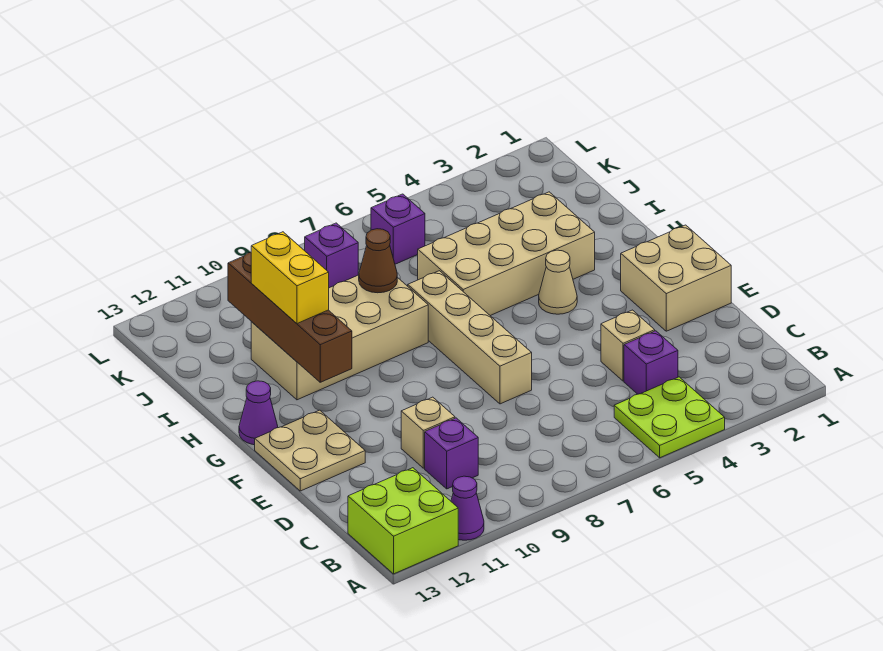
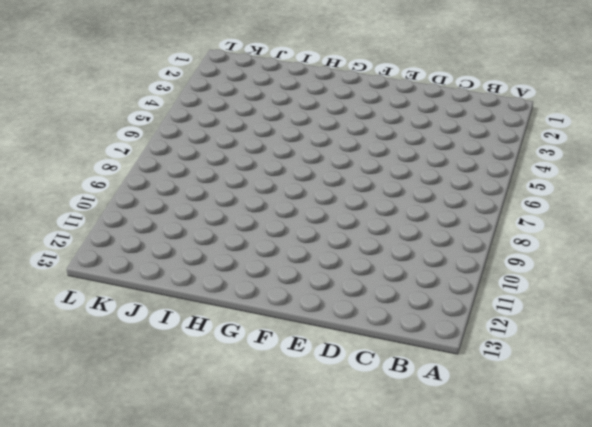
none -> lime plate A4:B5 level 1
none -> purple cone A11 level 1
none -> lime brick A12:B13 level 1

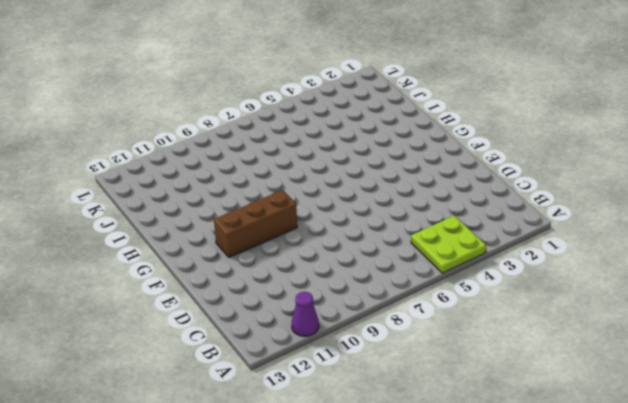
brown brick F9:F11 level 1 -> none
none -> lime brick A12:B13 level 1
none -> purple brick C4 level 1
none -> purple brick C10 level 1

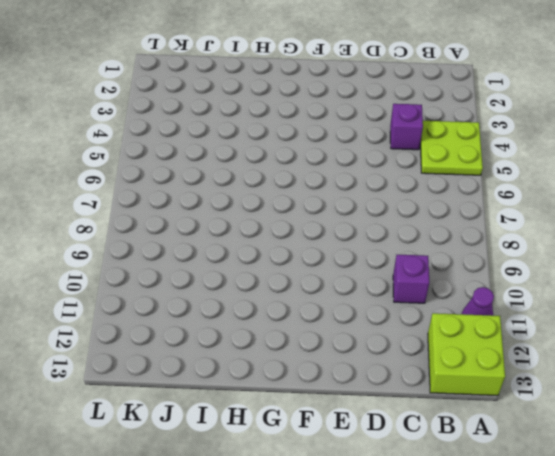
none -> tan brick D4 level 1
none -> tan brick D10 level 1
none -> tan brick E1:F2 level 1

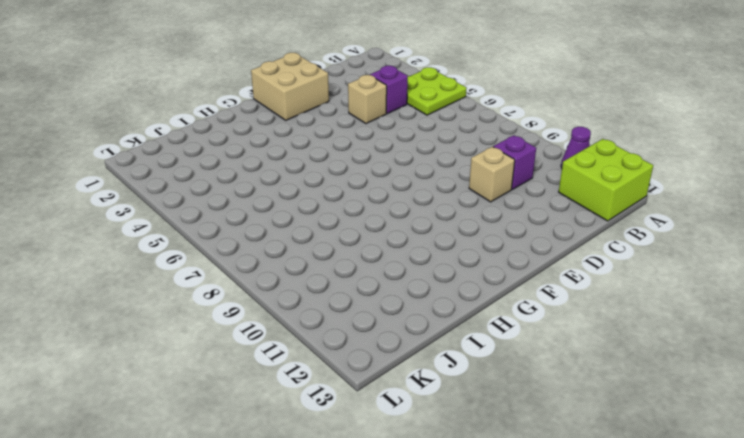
none -> tan brick E7:H7 level 1
none -> tan plate E12:F13 level 1
none -> tan cone G4 level 1

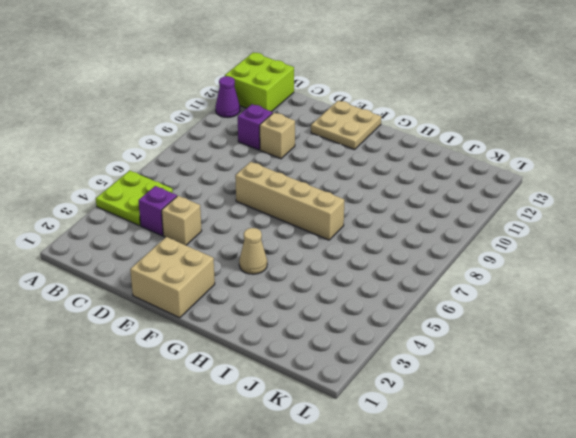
none -> purple cone G13 level 1
none -> tan brick H3:I6 level 1
none -> tan brick H8:I11 level 1

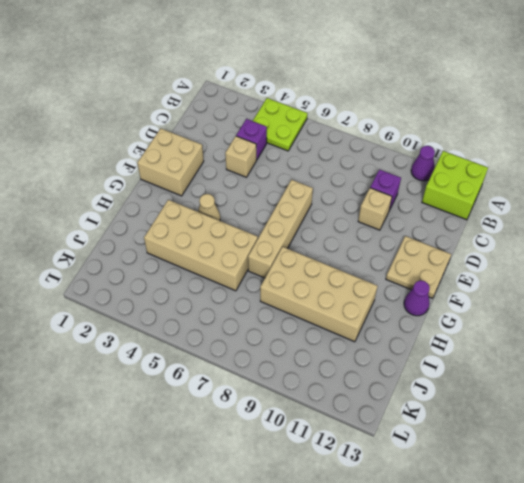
none -> purple brick K6 level 1
none -> purple brick K8 level 1
none -> brown brick G11:J11 level 2

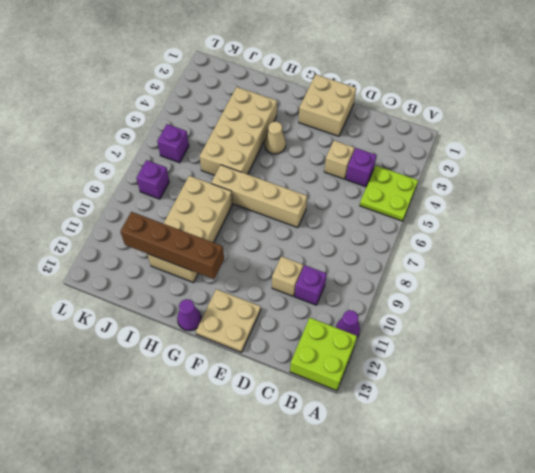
none -> brown cone I8 level 2
none -> yellow brick H11:I11 level 3

